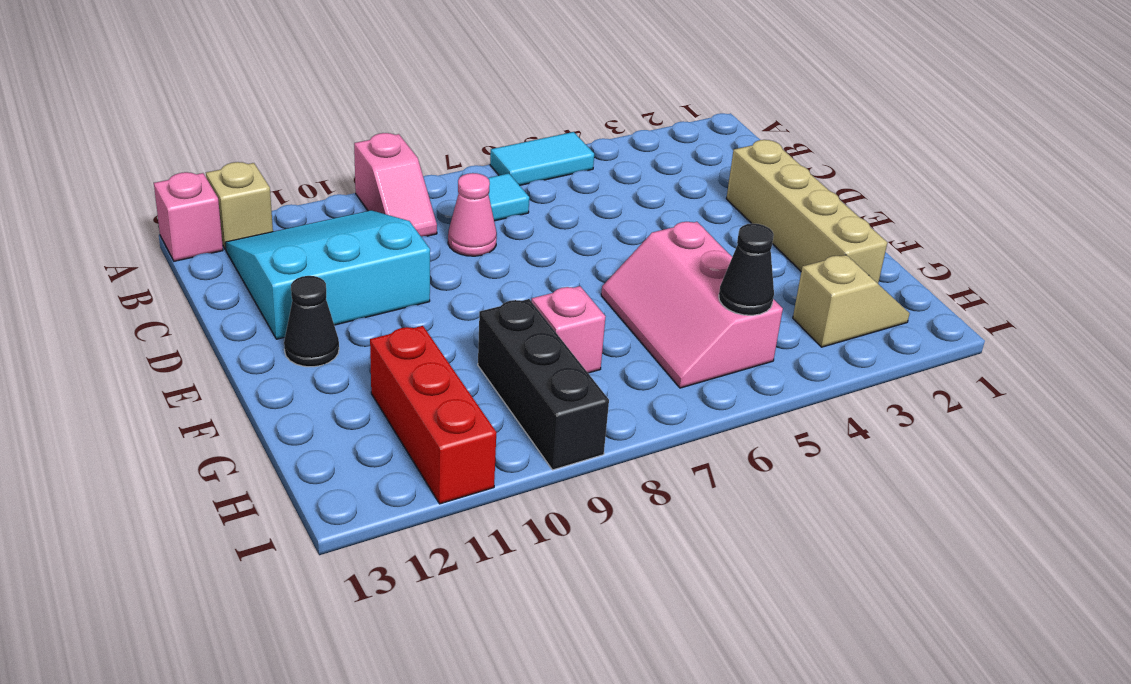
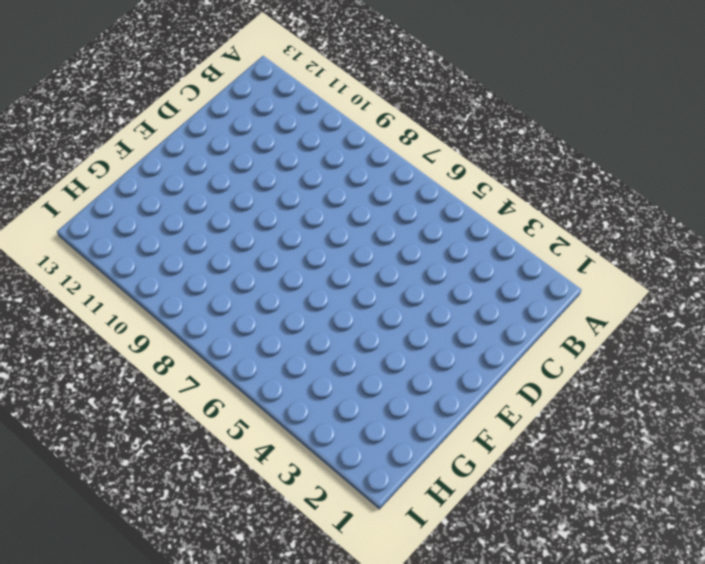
none -> cyan tile A5:A6 level 1
none -> pink slope A9:B9 level 1 top A
none -> tan brick A12 level 1

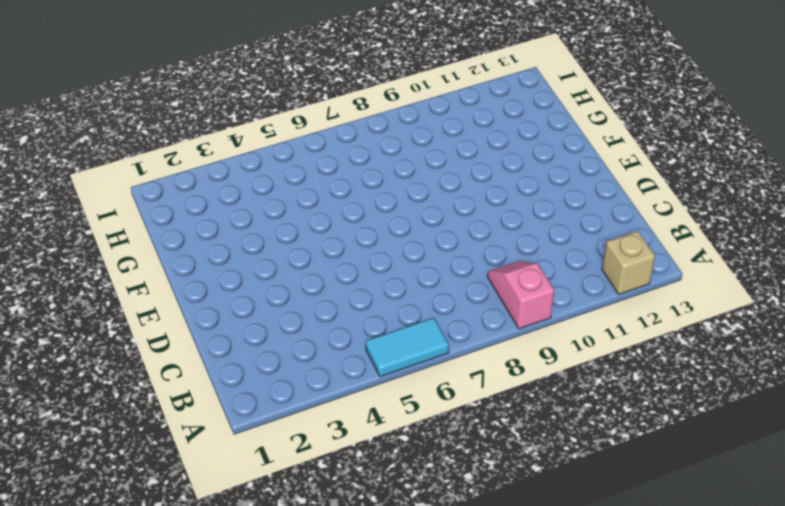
none -> pink brick A13 level 1
none -> cyan tile B7 level 1
none -> cyan slope B10:D12 level 1 top D

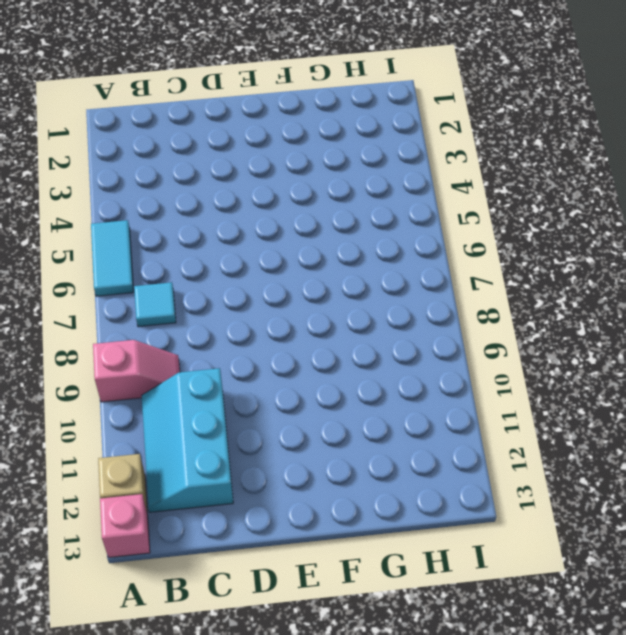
cyan slope B10:C12 level 1 top C -> cyan slope B10:D12 level 1 top D
none -> pink cone C8 level 1
none -> tan brick D2:G2 level 1
none -> black cone E12 level 1

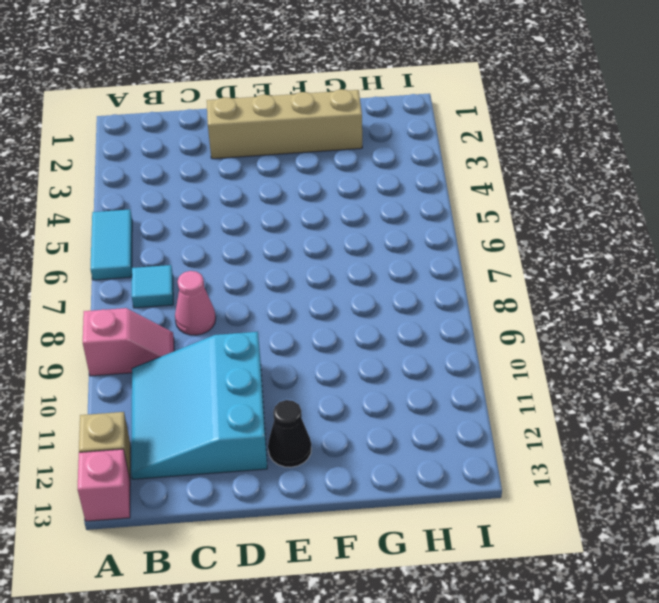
none -> pink slope F5:H6 level 1 top 5
none -> pink brick G8 level 1
none -> black brick G9:I9 level 1

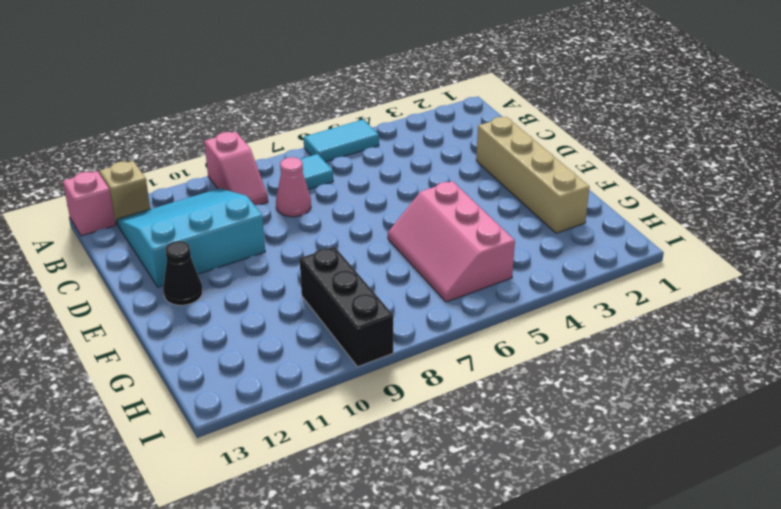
none -> pink brick G8 level 1
none -> red brick G11:I11 level 1
none -> tan slope H2:H3 level 1 top 3

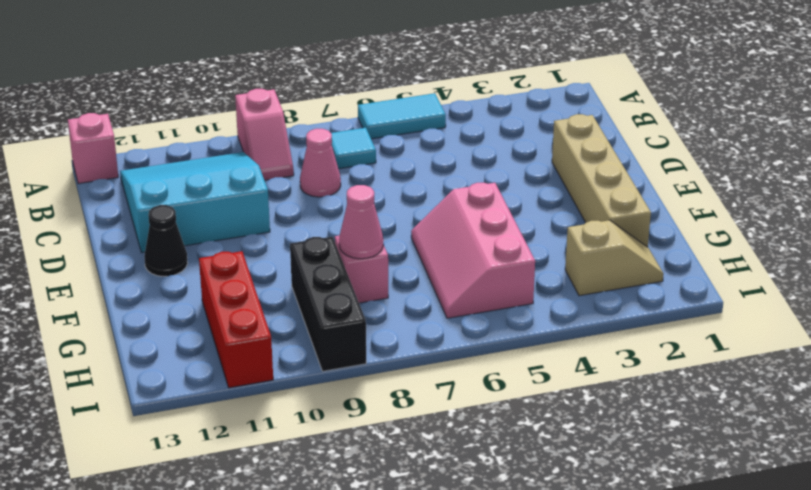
pink cone G8 level 2 -> none
none -> tan brick A12 level 1
none -> black cone H5 level 2

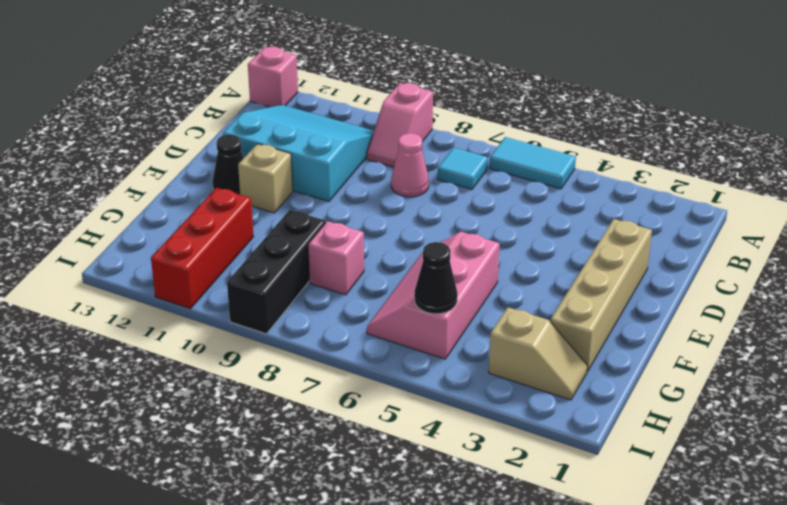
tan brick E11 level 1 -> tan brick A12 level 1

